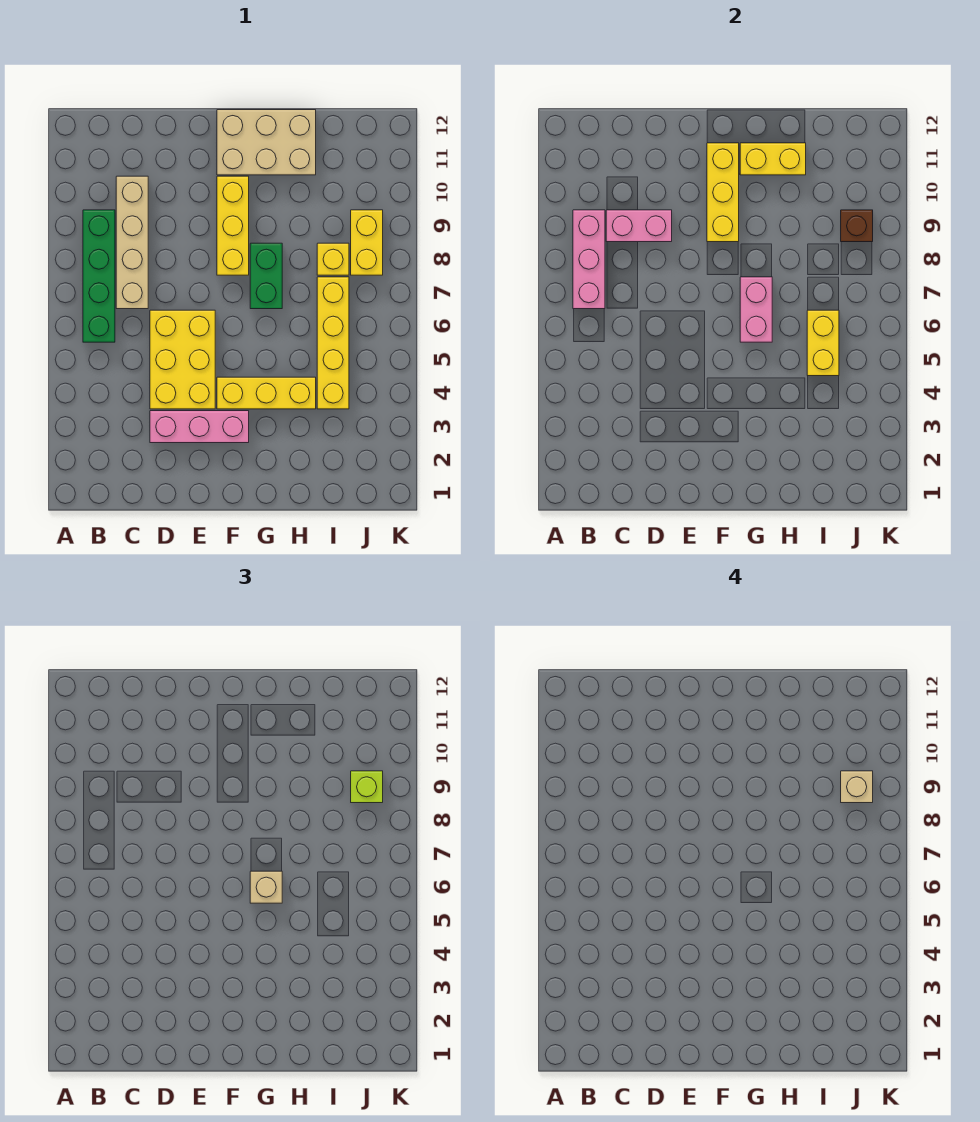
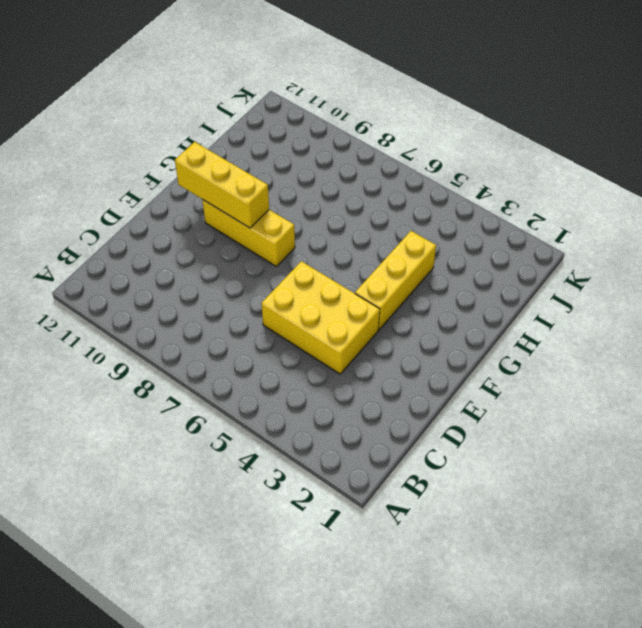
none -> green brick B6:B9 level 1
none -> tan brick C7:C10 level 1
none -> pink brick D3:F3 level 1

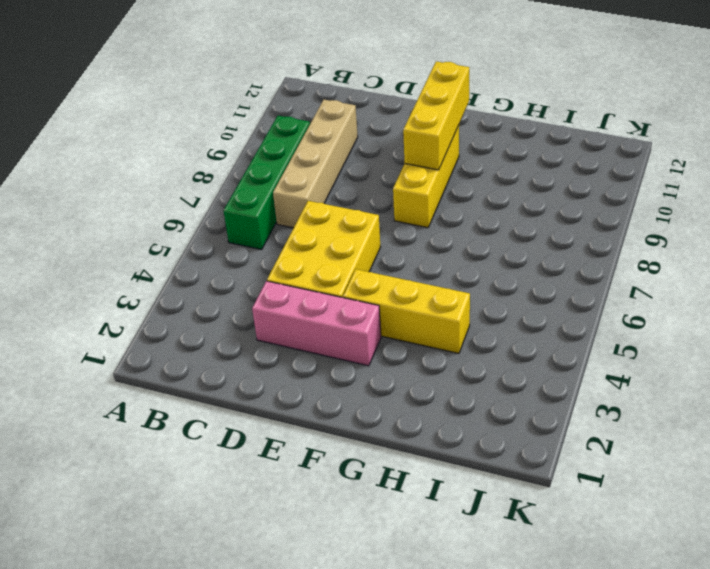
none -> tan brick F11:H12 level 1
none -> green brick G7:G8 level 1
none -> yellow brick I4:I7 level 1

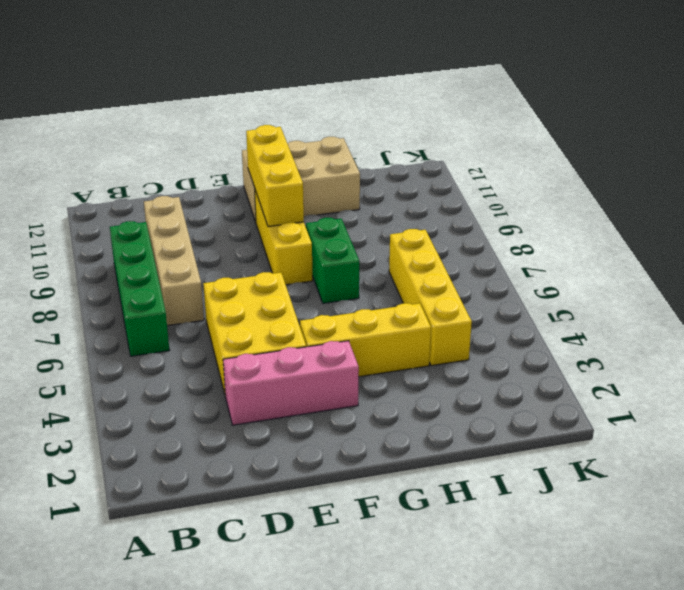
none -> yellow brick I8 level 1
none -> yellow brick J8:J9 level 1
none -> pink brick B7:B9 level 2

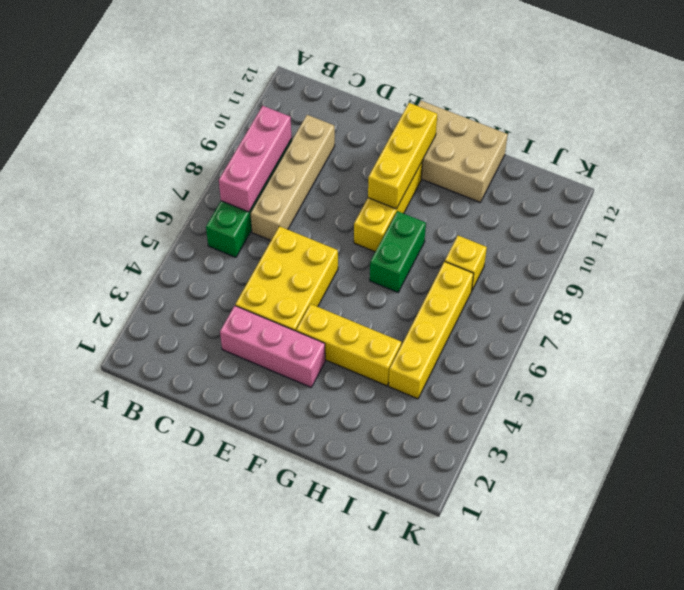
none -> yellow brick J8:J9 level 1
none -> pink brick C9:D9 level 2
none -> pink brick G6:G7 level 2

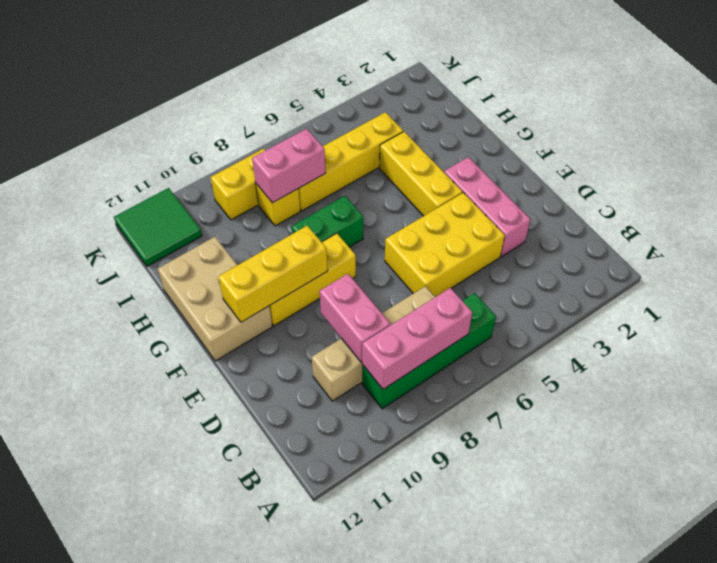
pink brick I7:I8 level 2 -> pink brick G6:G7 level 2
green tile J11:K12 level 1 -> none
none -> yellow brick G11:H11 level 2
none -> yellow brick I5:I6 level 2
none -> brown brick J9 level 2

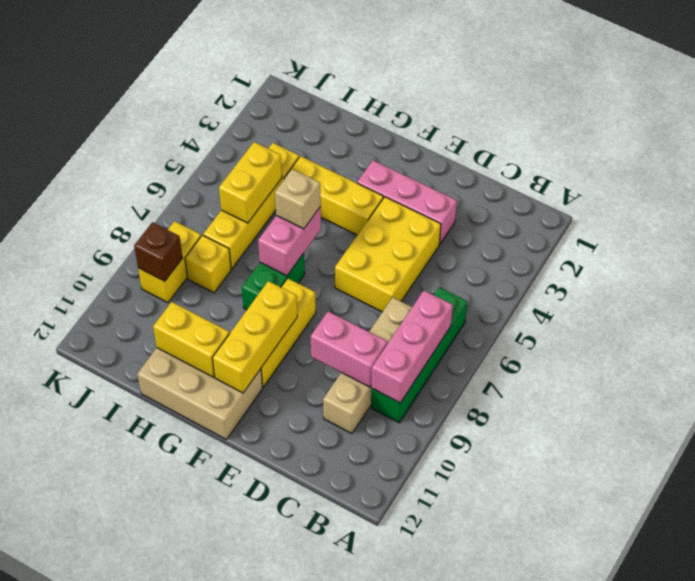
none -> lime brick J9 level 3
none -> tan brick J9 level 4

